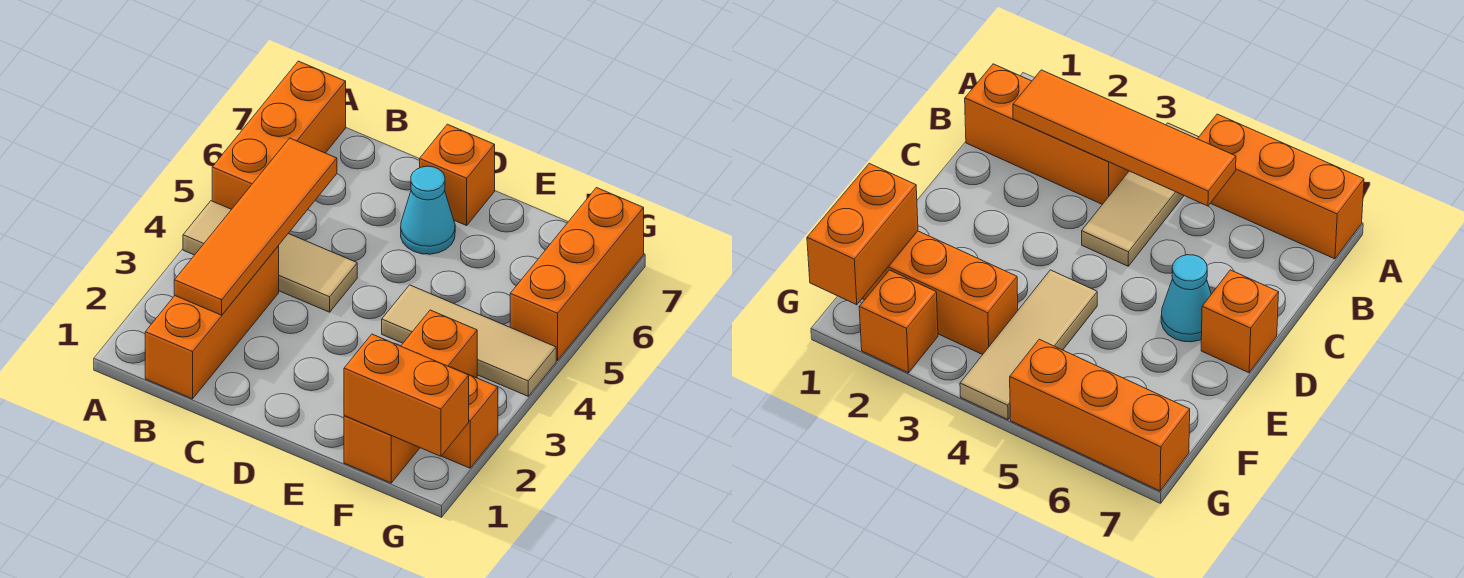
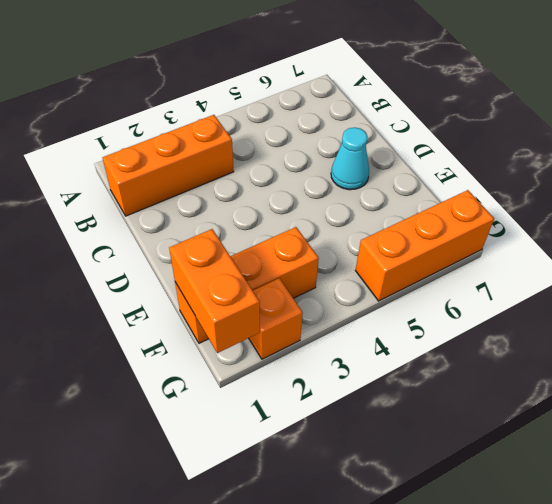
none -> tan tile A4:C4 level 1
none -> orange brick A5:A7 level 1

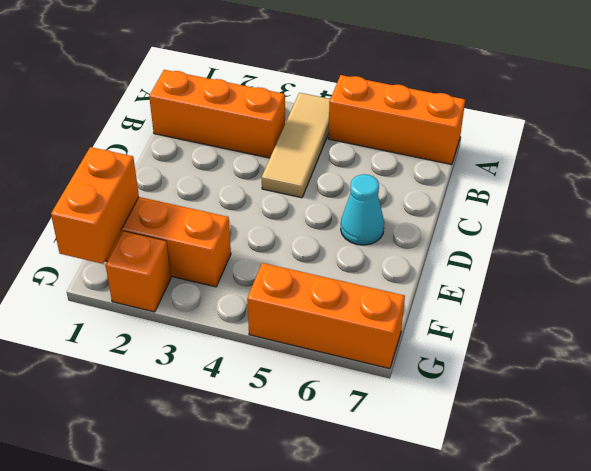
none -> orange brick D7 level 1
none -> tan tile E4:G4 level 1

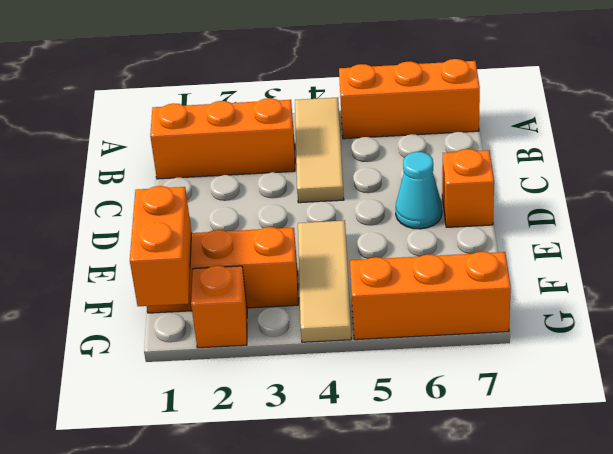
none -> orange tile B2:B5 level 2

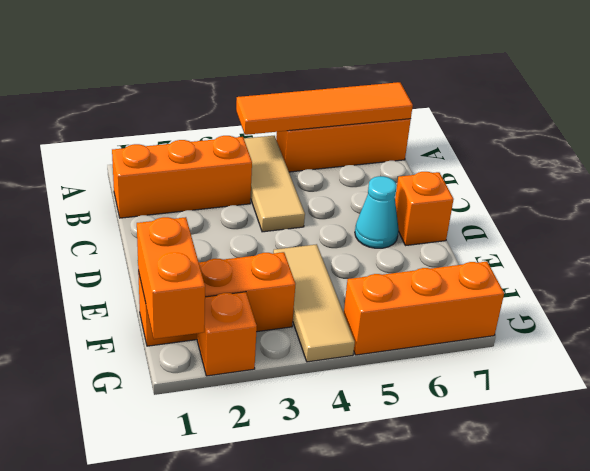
orange tile A4:A7 level 2 -> orange tile B2:B5 level 2

